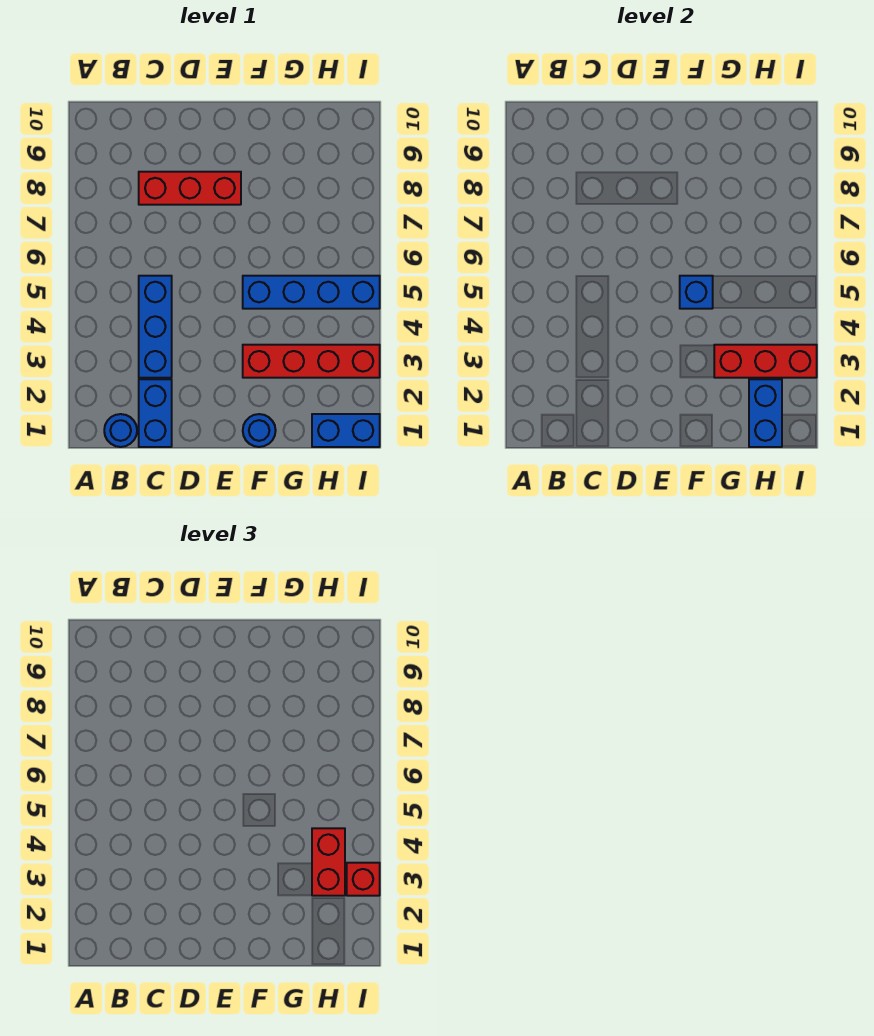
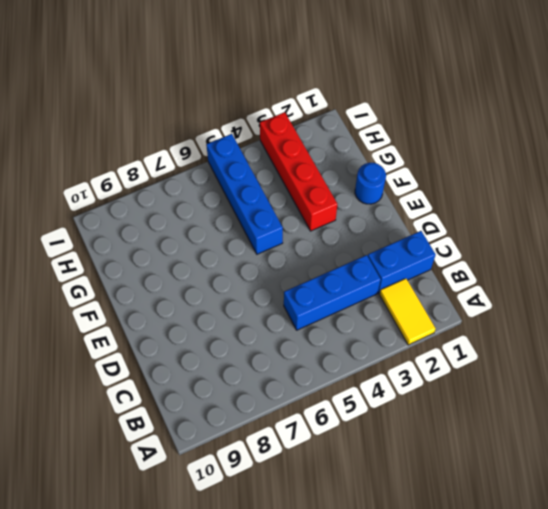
yellow tile A2:B2 level 1 -> none
none -> blue round brick B1 level 1
none -> red brick C8:E8 level 1
none -> blue brick H1:I1 level 1

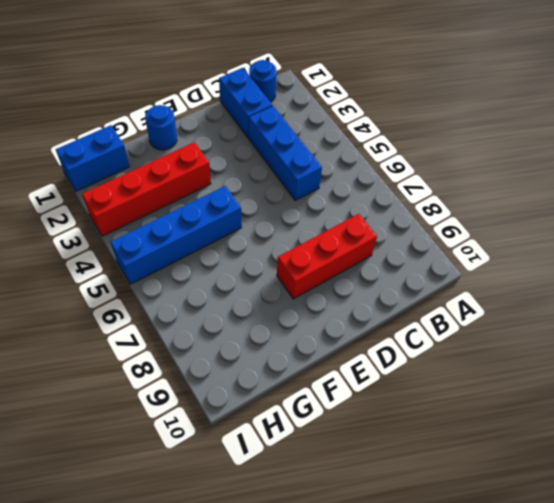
none -> blue brick F5 level 2
none -> red brick G3:I3 level 2
none -> blue brick H1:H2 level 2

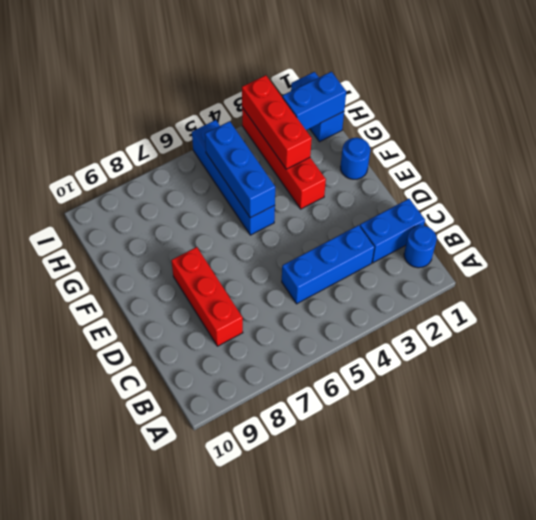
blue brick F5:H5 level 2 -> blue brick F5 level 2
none -> red brick H3:H4 level 3
none -> red brick I3 level 3

